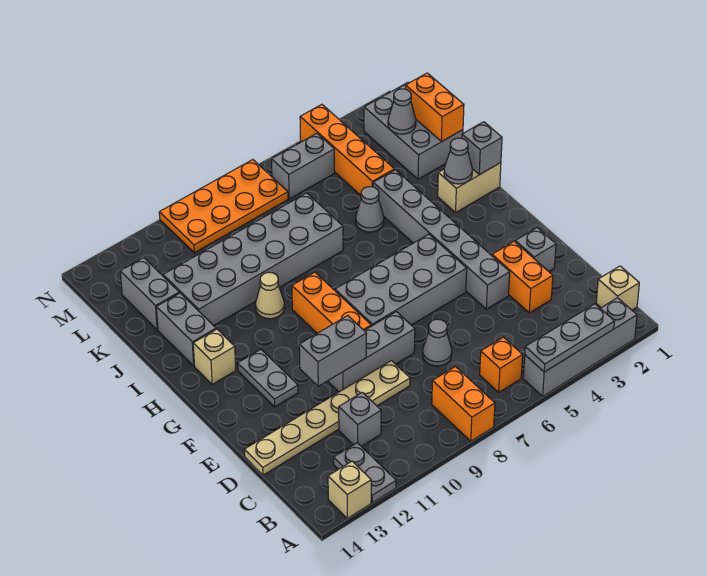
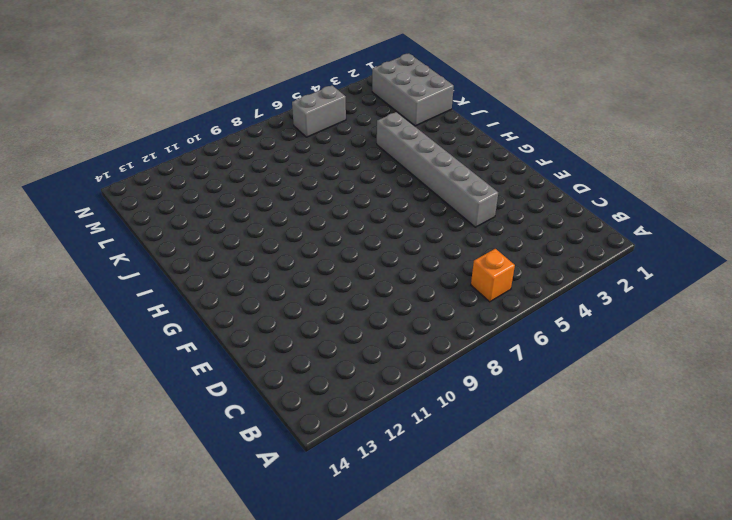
none -> grey brick A2:A5 level 1
none -> orange brick A8:B8 level 1
none -> grey plate A12:B12 level 1
none -> tan brick A13 level 1

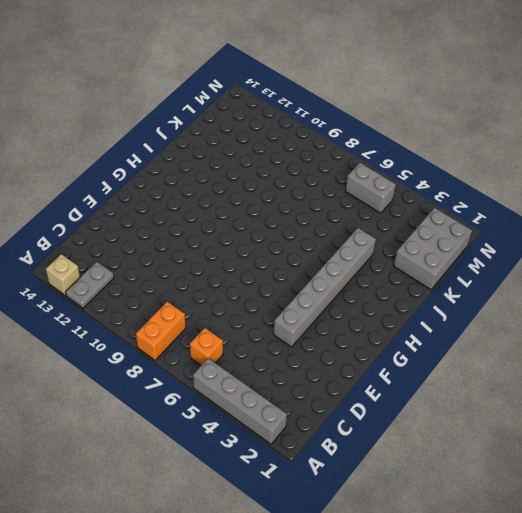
none -> tan brick B1 level 1
none -> grey brick C11 level 1
none -> orange brick D3:E3 level 1
none -> grey cone D7 level 1

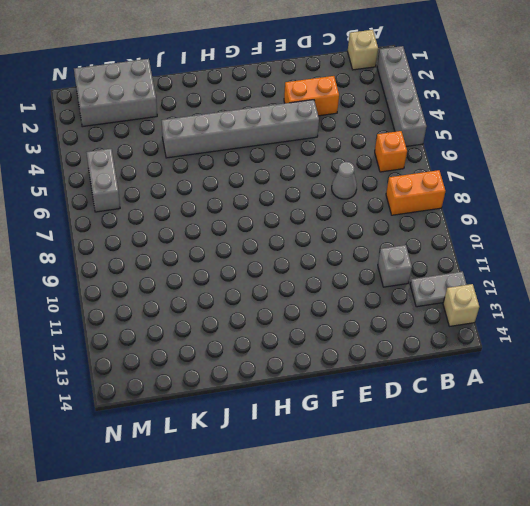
none -> tan plate D9:D14 level 1
none -> grey brick E2 level 1
none -> grey brick E8:E10 level 1
none -> grey brick F5:G8 level 1

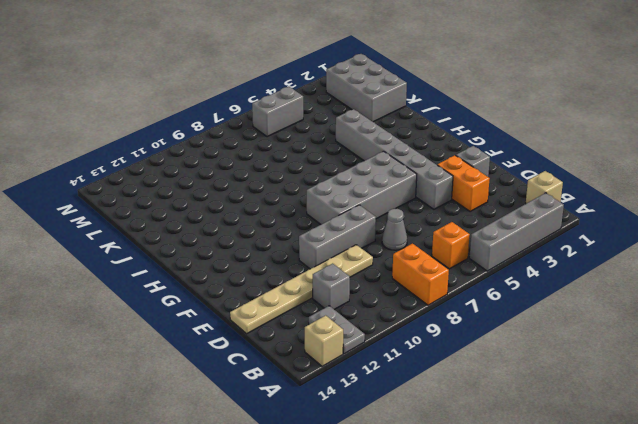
none -> orange brick F9:H9 level 1
none -> grey plate F12:G12 level 1
none -> tan brick H13 level 1
none -> tan brick I1:I2 level 1

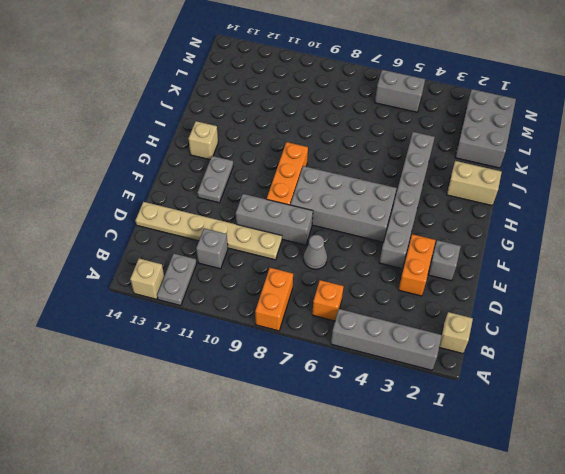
none -> tan cone I10 level 1
none -> grey brick I13:J13 level 1
none -> grey cone J5 level 1
none -> grey brick J7:K12 level 1

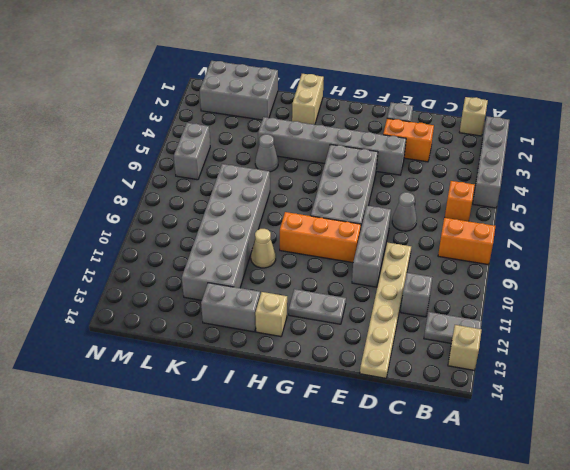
none -> orange brick K4:N4 level 1
none -> grey brick K13:L13 level 1
none -> orange plate M7:N10 level 1
none -> grey plate A3:A5 level 2

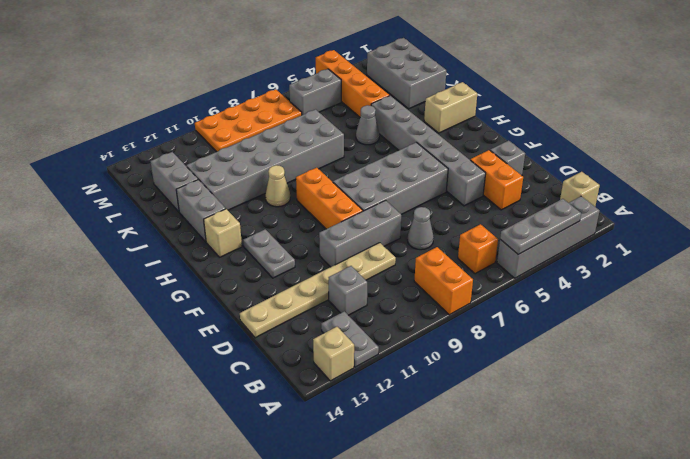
none -> grey brick E10:E11 level 2
none -> grey brick I1 level 2
none -> grey cone I2 level 2
none -> orange brick K1:L1 level 2

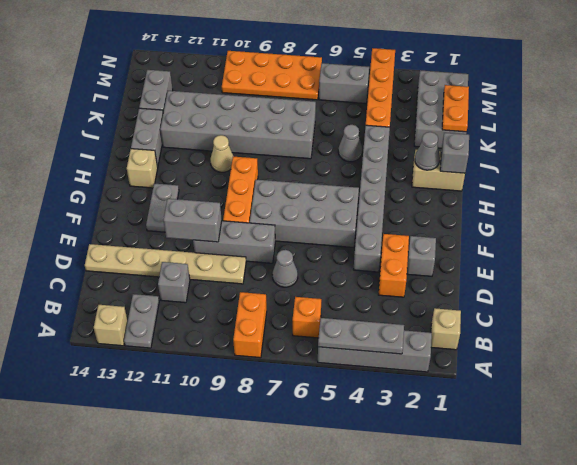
orange plate K1:L1 level 2 -> orange brick K1:L1 level 2
none -> grey cone L2 level 2

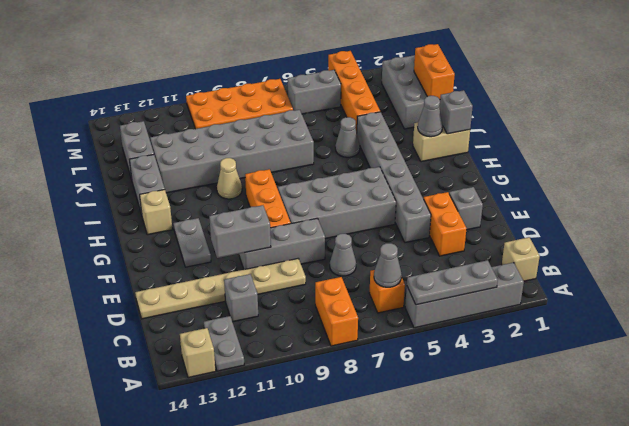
grey cone B6 level 2 -> grey cone L2 level 2

